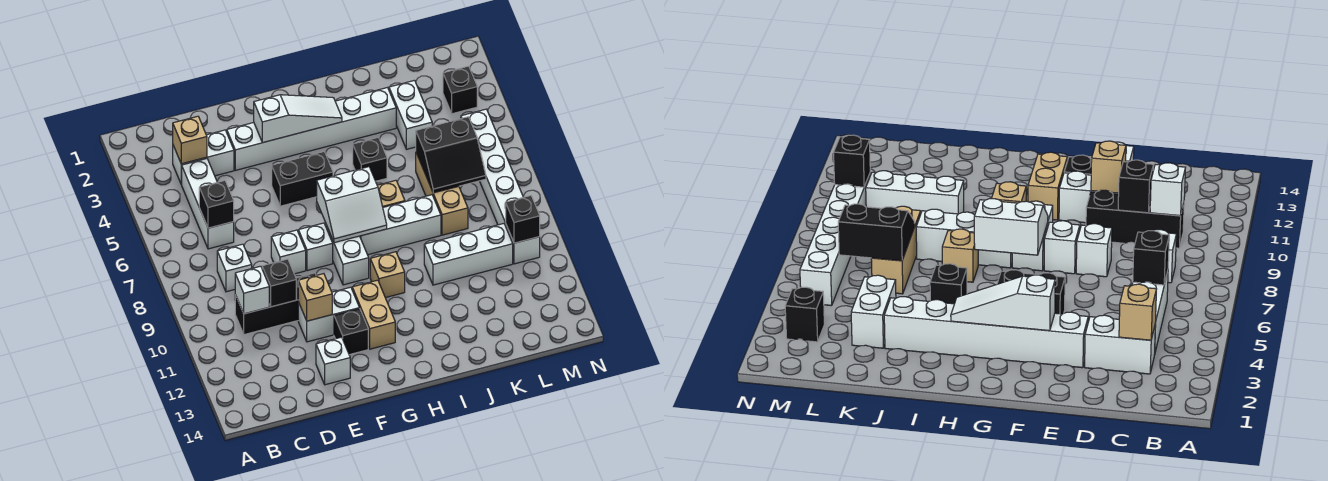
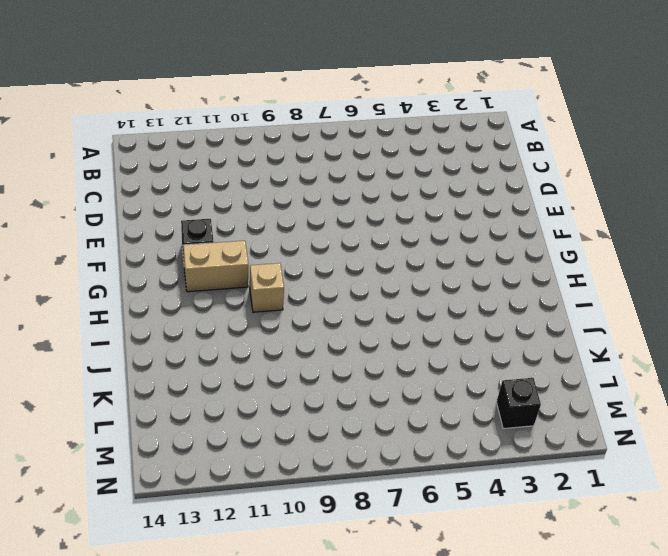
none -> white brick C3:D3 level 1
none -> white brick C4:C6 level 1
none -> white brick C8 level 1
none -> black brick C10:E10 level 1

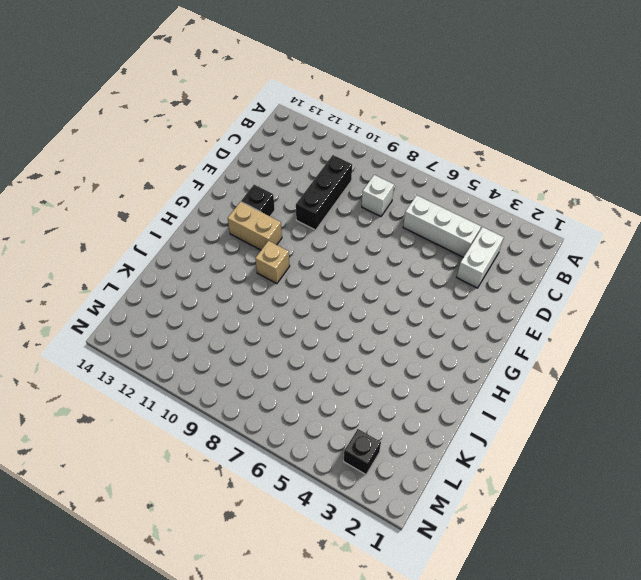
none -> white brick E3:J3 level 1
none -> white brick E8 level 1
none -> white brick E11:F11 level 1
none -> white brick E13 level 1

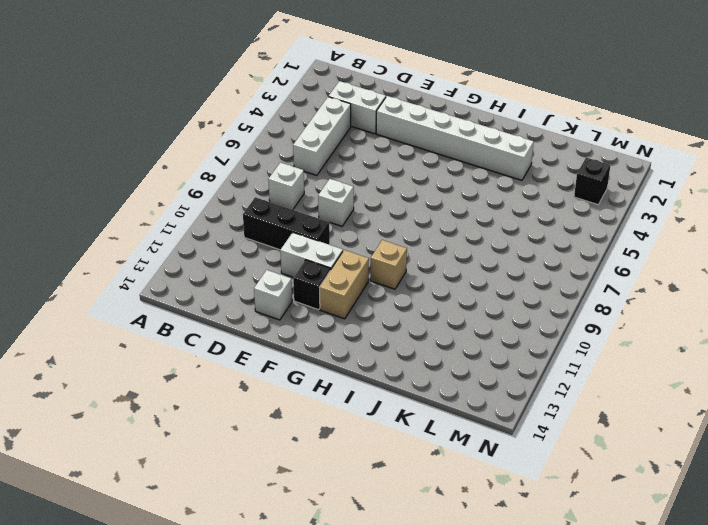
none -> black brick F5:G5 level 1
none -> white brick F8 level 1
none -> white brick G8:G9 level 1
none -> white brick H8:J8 level 1

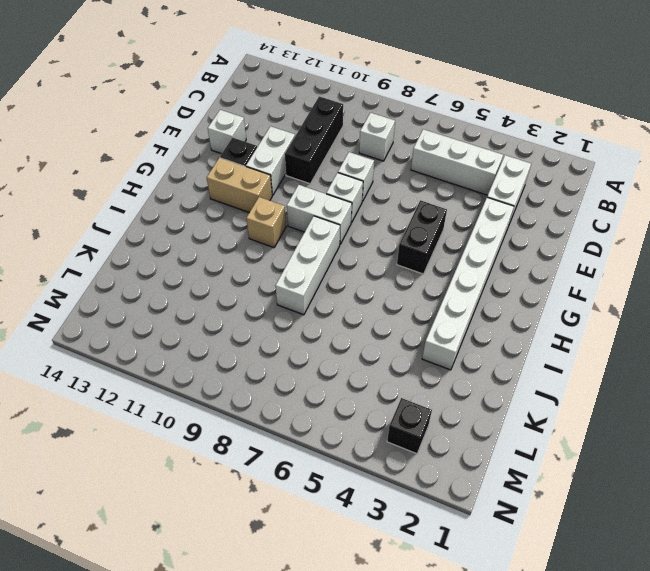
none -> black brick I5 level 1
none -> tan brick I7 level 1
none -> white brick J10:L10 level 1
none -> white brick K3:K4 level 1

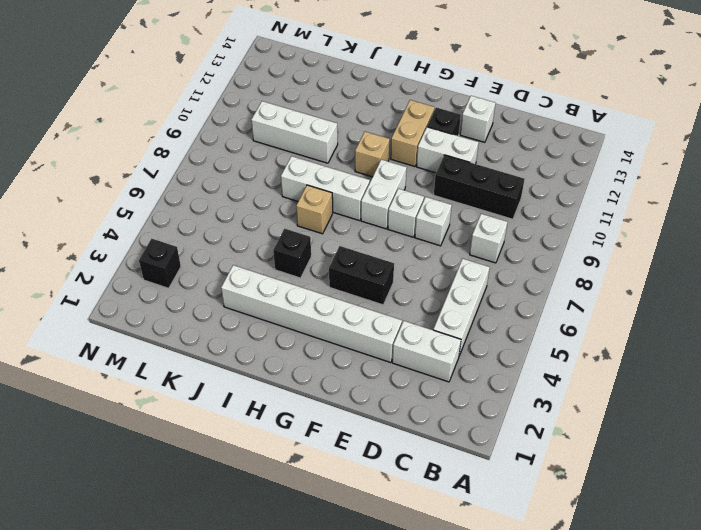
none -> white brick K3:K4 level 1
none -> tan brick K6:K8 level 1
none -> white brick M5:M10 level 1
none -> tan brick C3 level 2

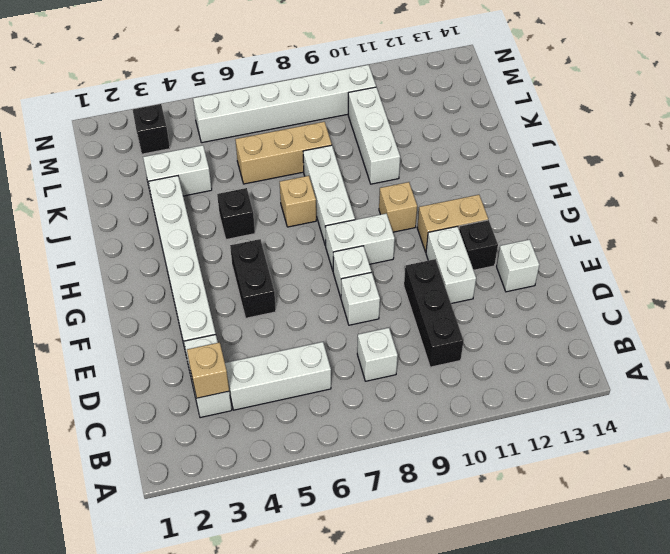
none -> black brick C6 level 2
none -> white brick C10 level 2
none -> black brick D10 level 2
none -> tan brick E11 level 2

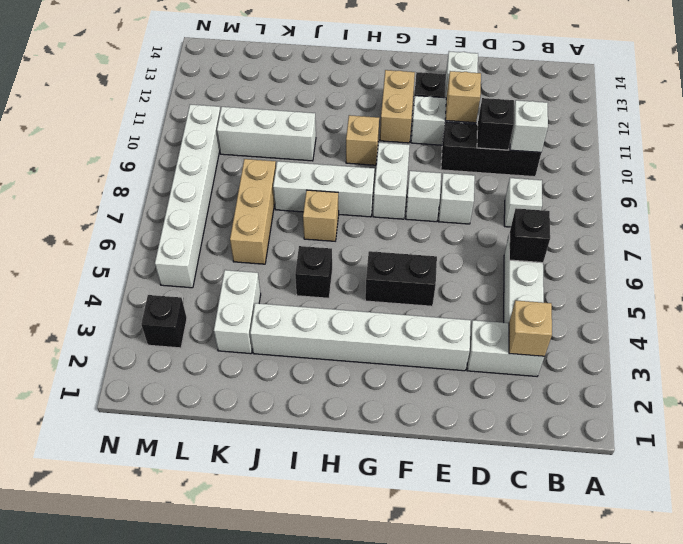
none -> white slope F3:H3 level 2 top F
none -> white slope G7:H8 level 2 top 7
none -> black slope K6:L7 level 2 top 6
none -> black brick M10 level 2

